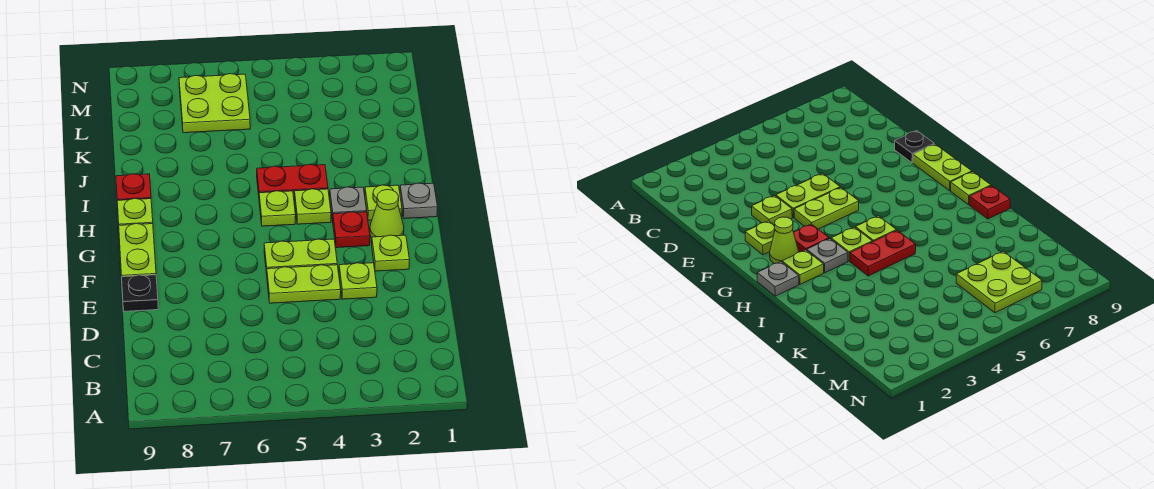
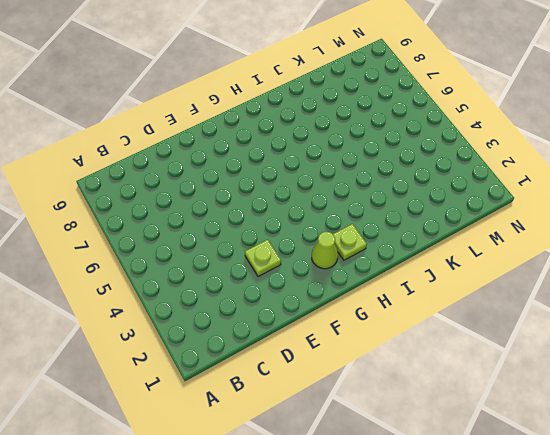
none -> lime plate E4:E5 level 1
none -> black plate E9 level 1
none -> lime plate F2 level 1

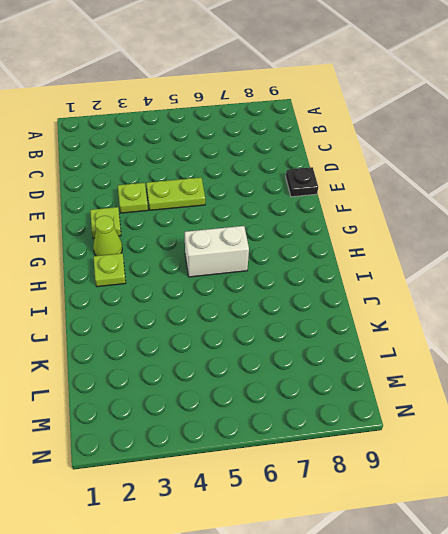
white brick H5:H6 level 1 -> lime plate H5 level 1
none -> lime plate F4:F5 level 1
none -> lime plate F9:G9 level 1
none -> red plate G3 level 1

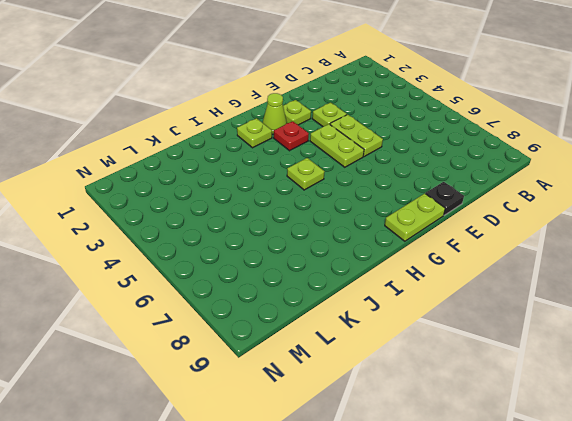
none -> grey plate H1 level 1
none -> grey plate H3 level 1
none -> lime plate H4 level 1

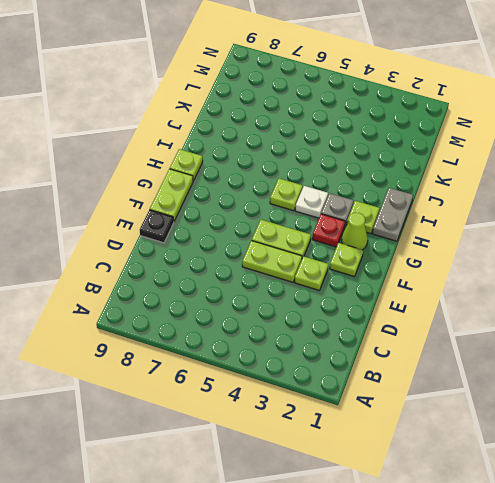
grey plate H1:I1 level 1 -> grey plate H1 level 1
white plate H4 level 1 -> lime plate H4 level 1
none -> red plate I4:I5 level 1
none -> red plate I9 level 1
none -> lime plate L6:M7 level 1

